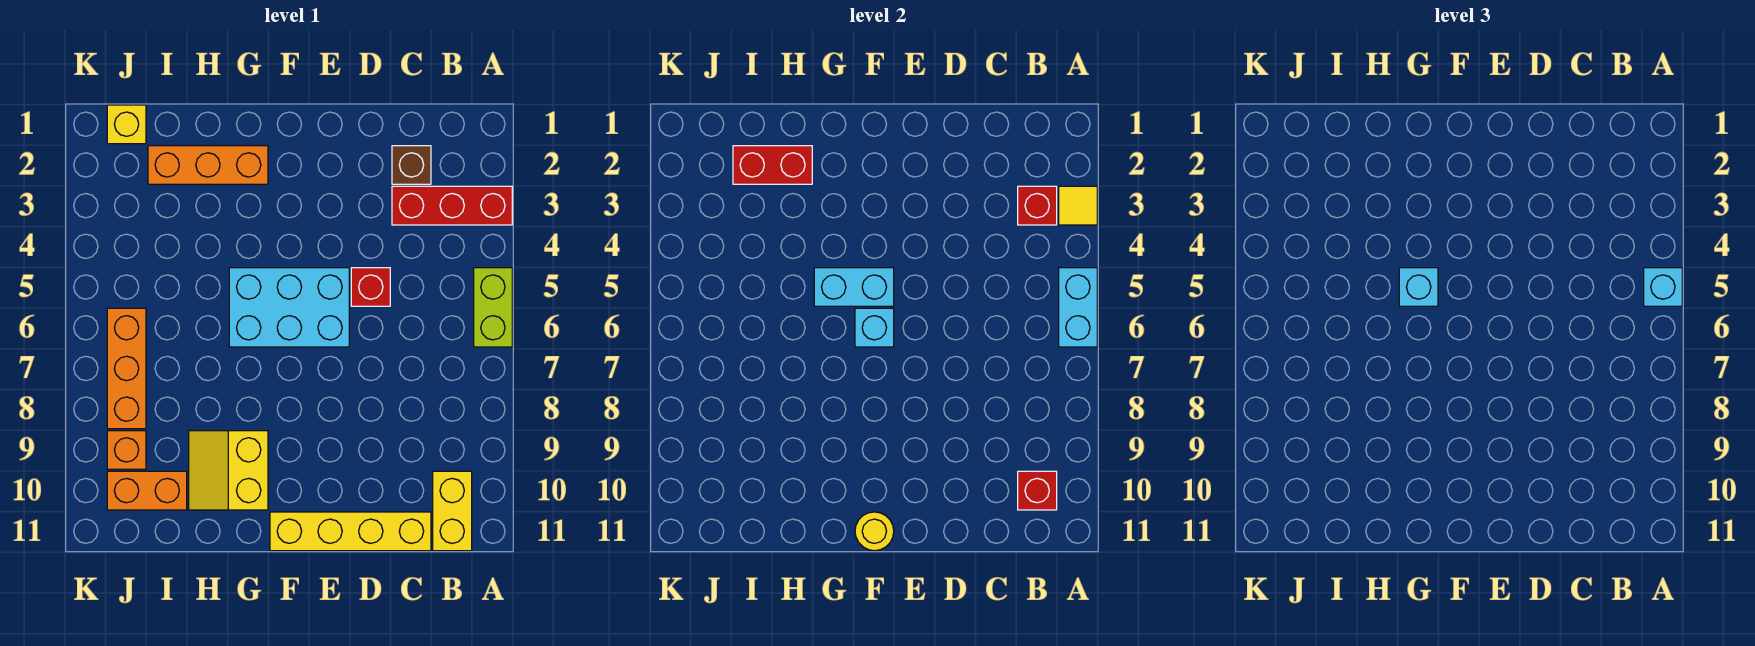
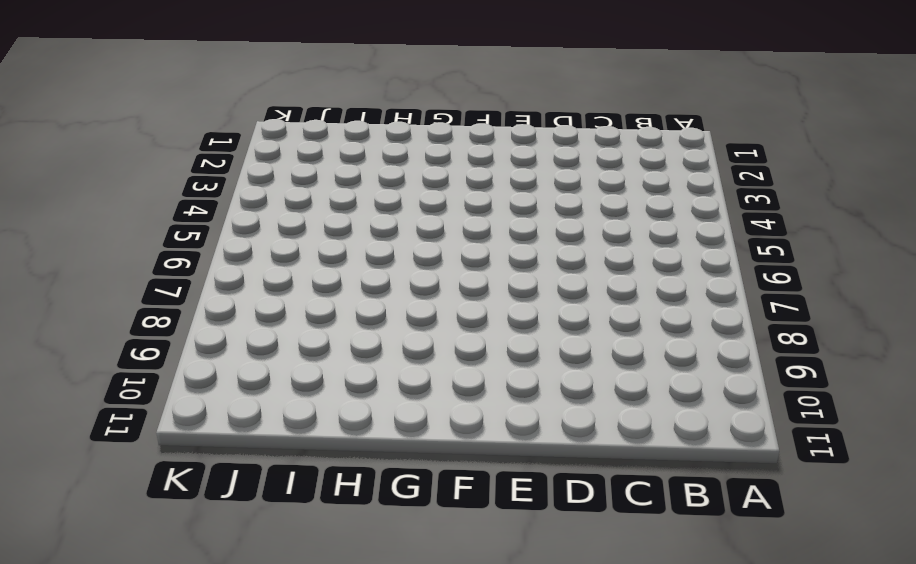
none -> red brick A3:C3 level 1
none -> lime brick A5:A6 level 1
none -> yellow brick B10:B11 level 1

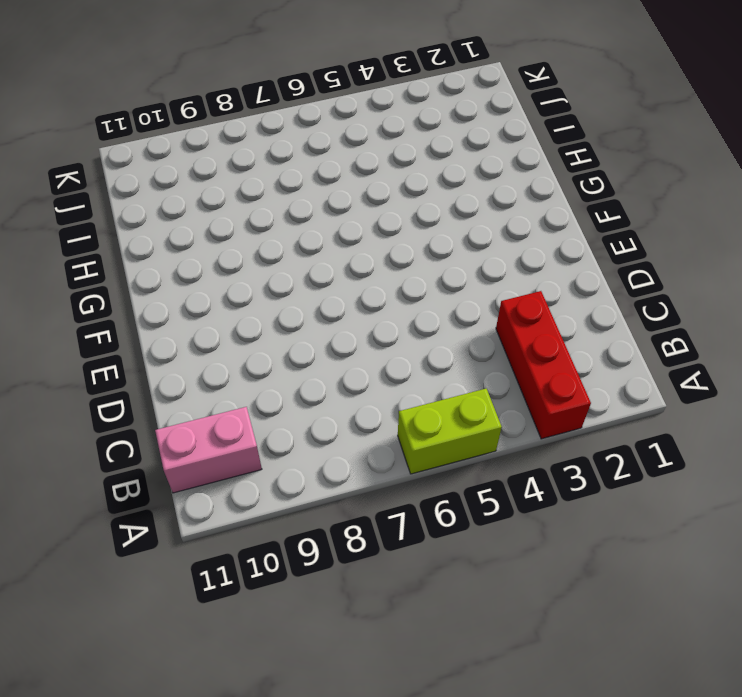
pink brick B10:B11 level 1 -> yellow brick B10:B11 level 1
none -> brown brick C2 level 1
none -> yellow brick C11:F11 level 1
none -> red brick D5 level 1

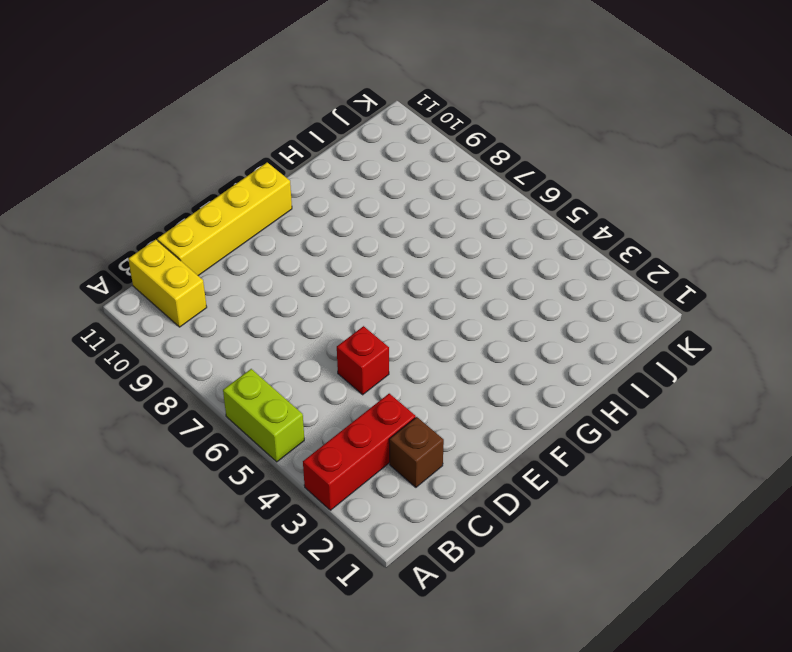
none -> cyan brick E5:G6 level 1
none -> orange brick G2:I2 level 1
none -> yellow slope G9:H10 level 1 top G

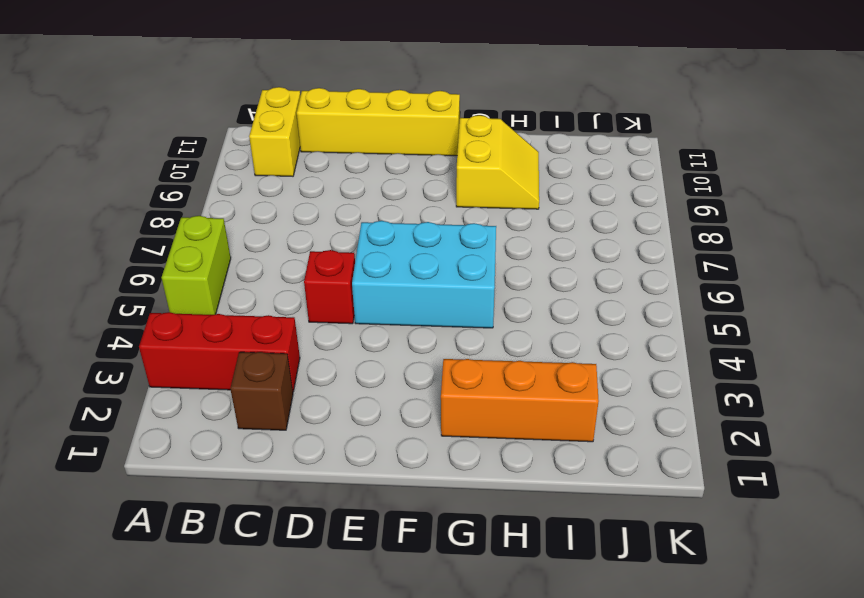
none -> orange brick I10:J10 level 1
none -> yellow brick J1 level 1
none -> orange brick J6:J8 level 1

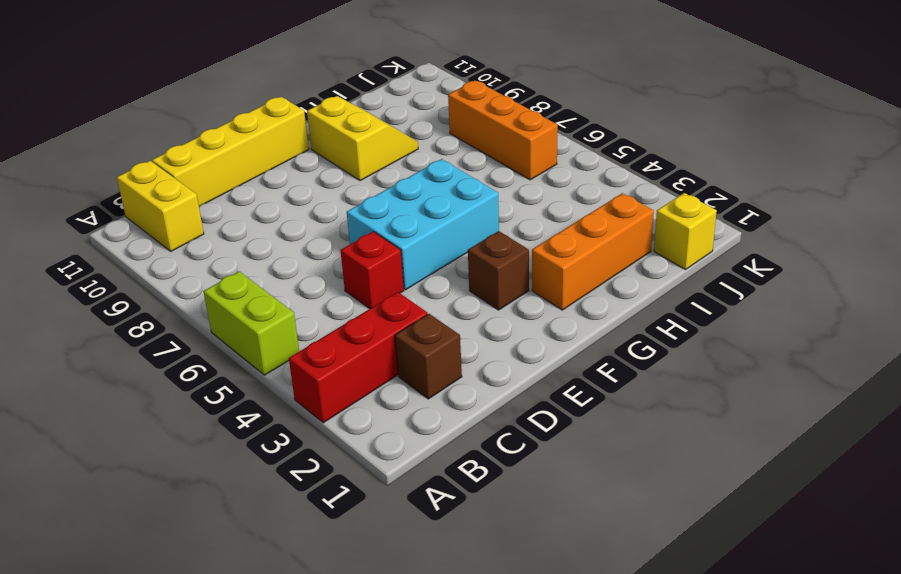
brown brick F3 level 1 -> none
none -> orange brick I10:J10 level 1
none -> orange brick J9 level 1
none -> yellow tile A3 level 2

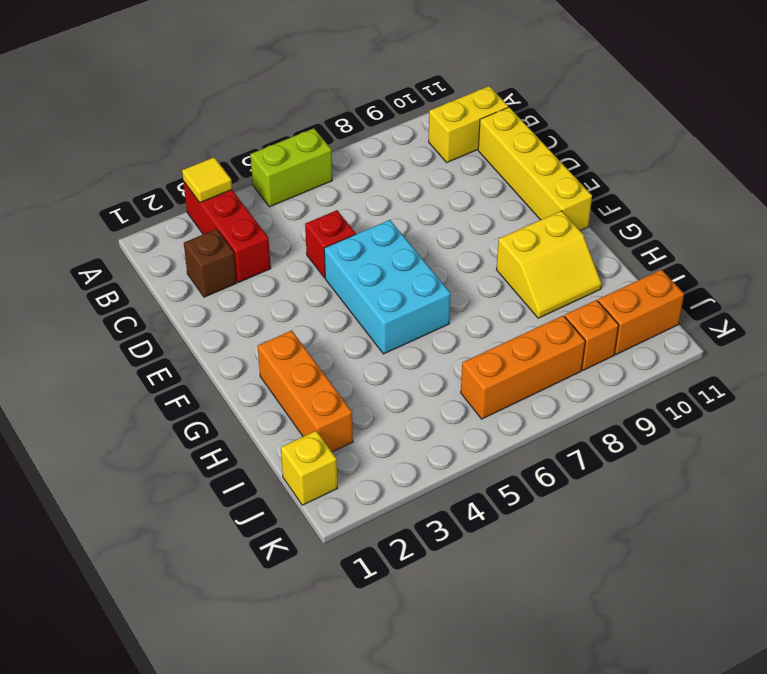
orange brick J10:J11 level 1 -> orange brick I10:J10 level 1
none -> cyan brick A5:A6 level 2
none -> red brick B3 level 2
none -> red brick B10 level 2

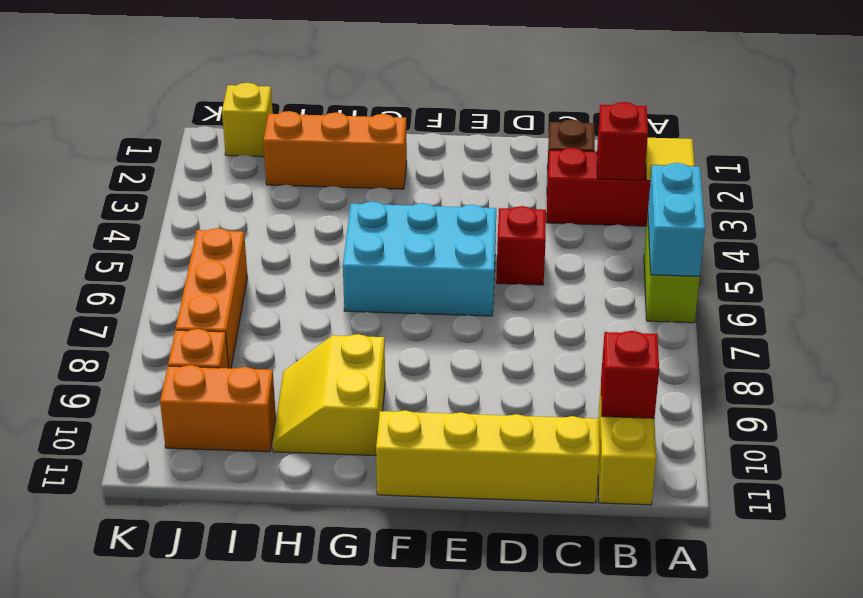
none -> cyan brick F5:G5 level 2
none -> cyan brick F6 level 2
none -> yellow round brick F11 level 2

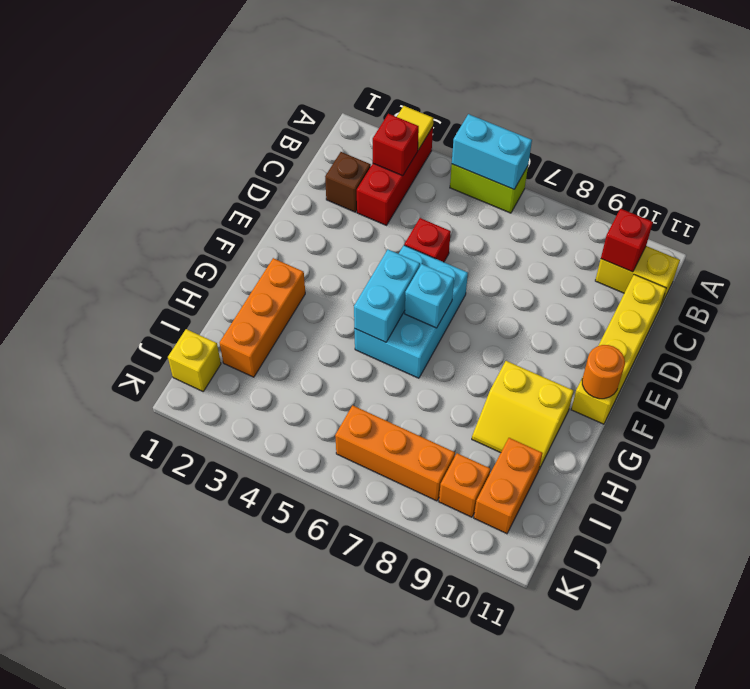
orange round brick F11 level 2 -> yellow round brick F11 level 2
none -> red brick H2:I2 level 2
none -> cyan brick A5 level 3
none -> cyan brick G5 level 3

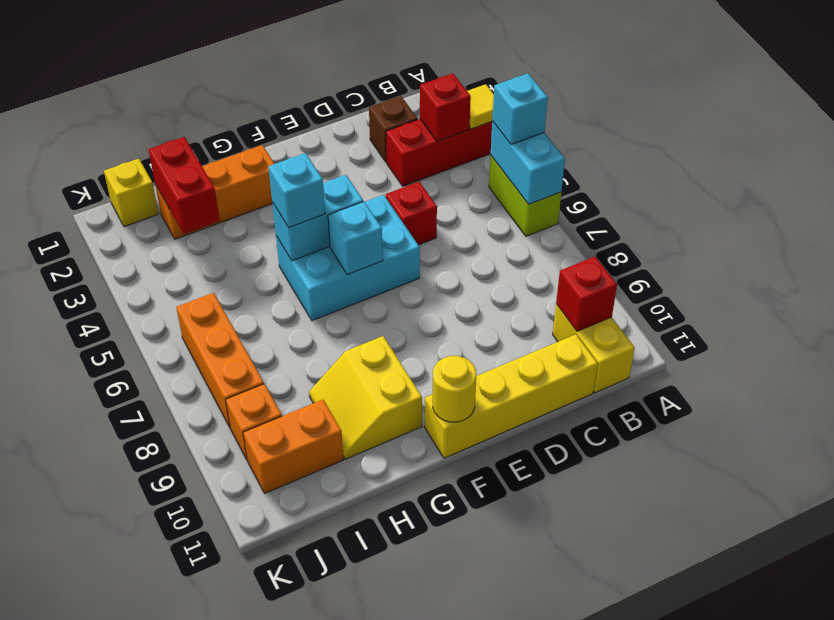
red brick I2:I3 level 2 -> red brick H2:I2 level 2

